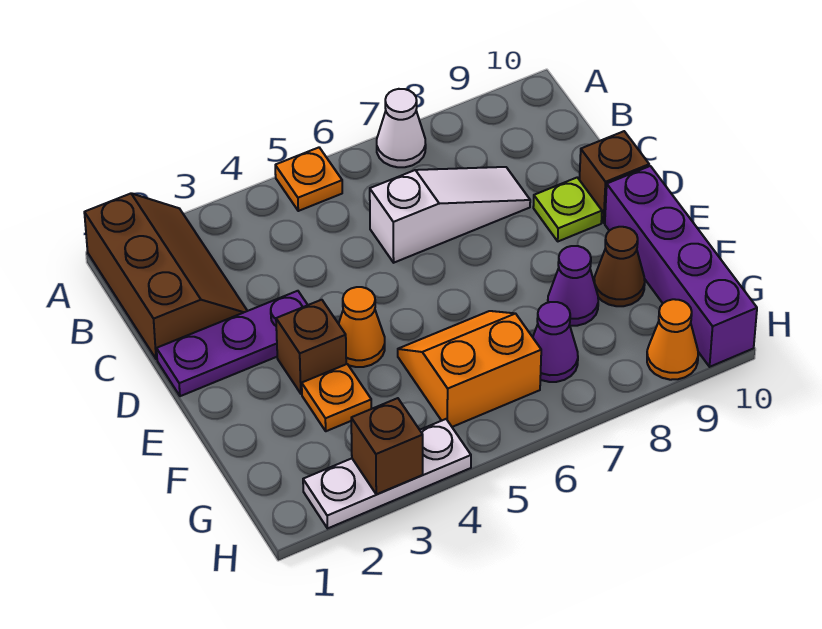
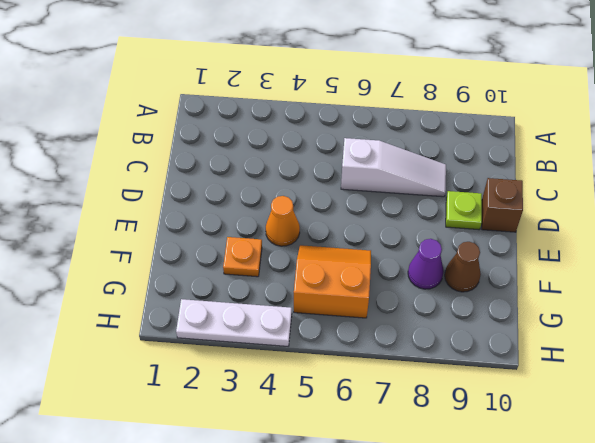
none -> brown slope A1:C2 level 1 top 1
none -> orange plate A5 level 1
none -> white cone A7 level 1

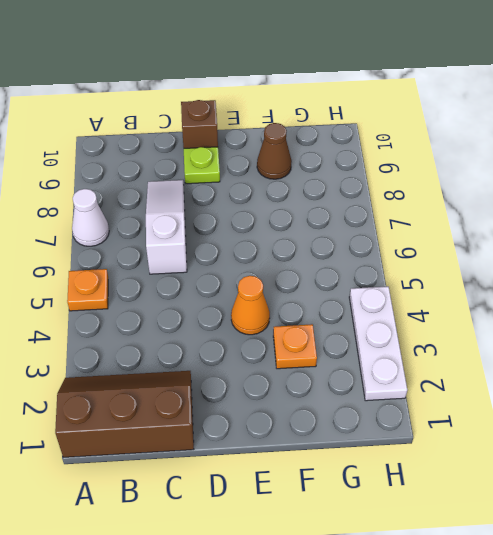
none -> purple plate D1:D3 level 1
none -> brown brick E3 level 1
none -> purple brick E10:H10 level 1

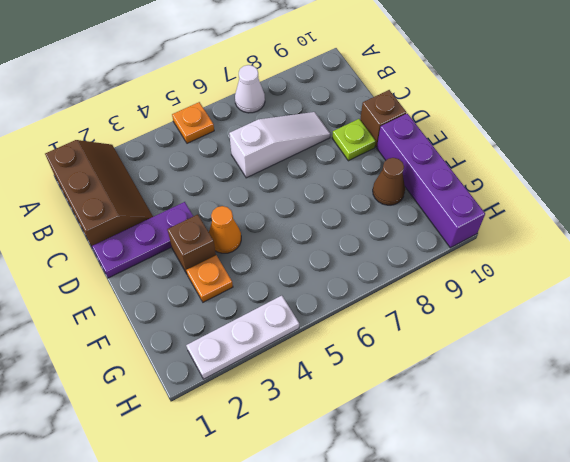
none -> orange slope F5:G6 level 1 top G
none -> purple cone F8 level 1
none -> purple cone G7 level 1

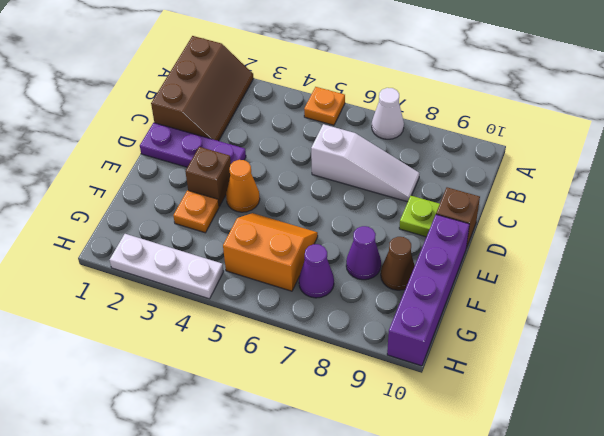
none -> orange cone H9 level 1
none -> brown brick H3 level 2

